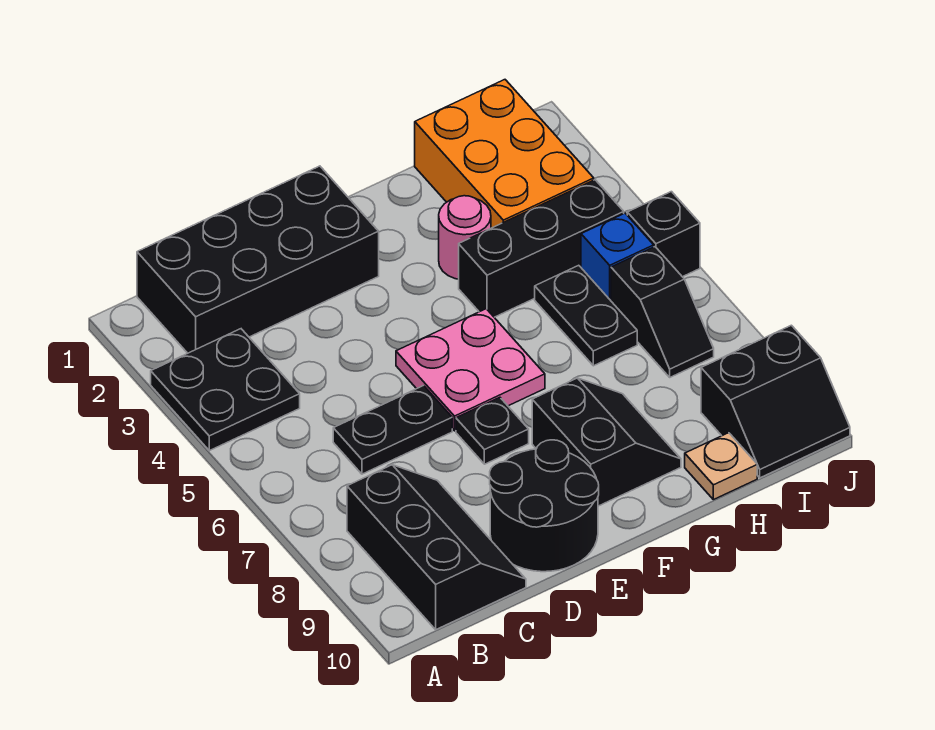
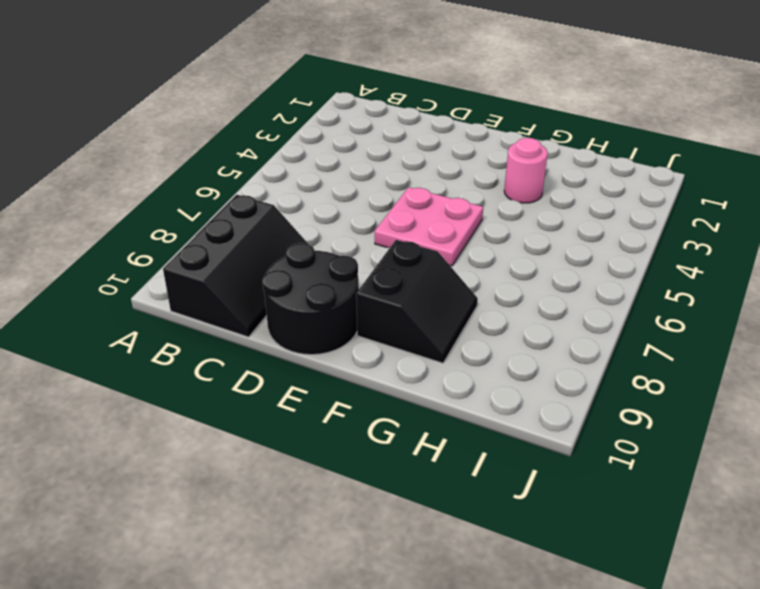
none -> black plate A3:B4 level 1
none -> black brick B1:E2 level 1
none -> black plate C6:D6 level 1

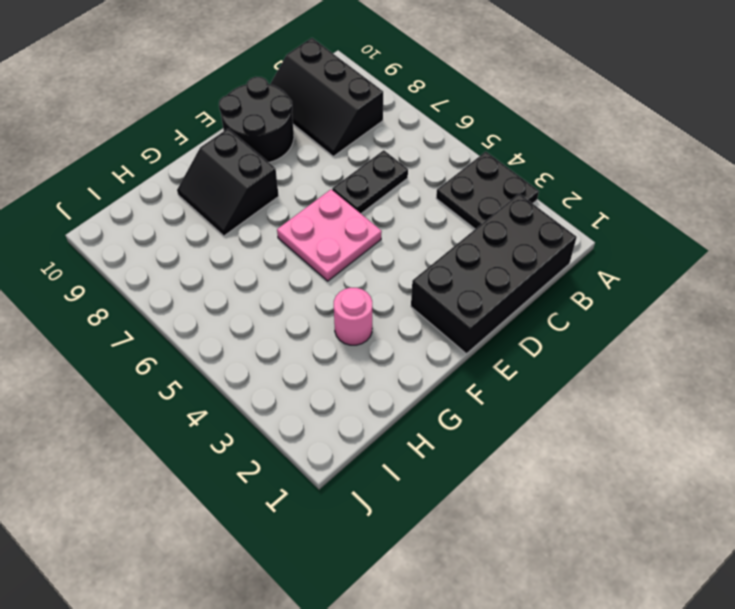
none -> black plate E7 level 1
none -> black brick G4:I4 level 1
none -> orange brick H1:I3 level 1

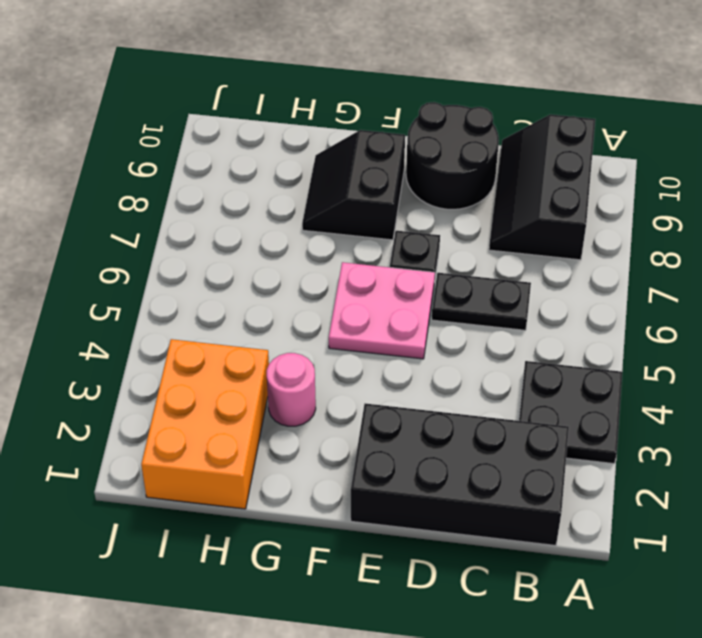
none -> black brick G4:I4 level 1
none -> black plate H5:H6 level 1
none -> tan plate H10 level 1

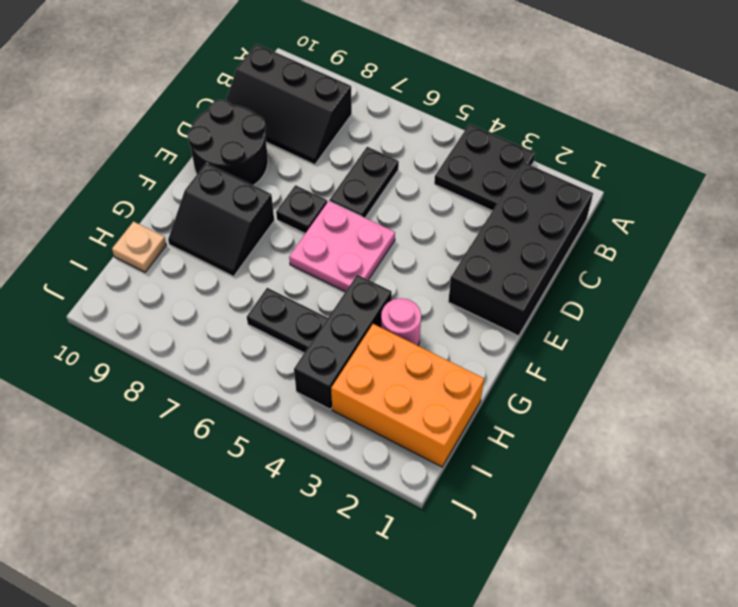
none -> blue brick I5 level 1
none -> black slope I6:I7 level 1 top 6
none -> black slope I9:J10 level 1 top 9

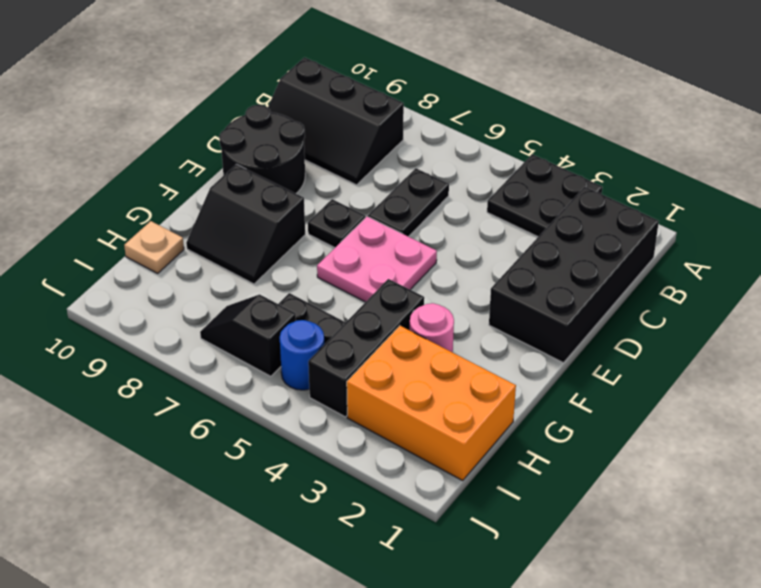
blue round brick I5 level 1 -> blue brick I5 level 1
none -> black slope I9:J10 level 1 top 9
none -> black brick J5 level 1

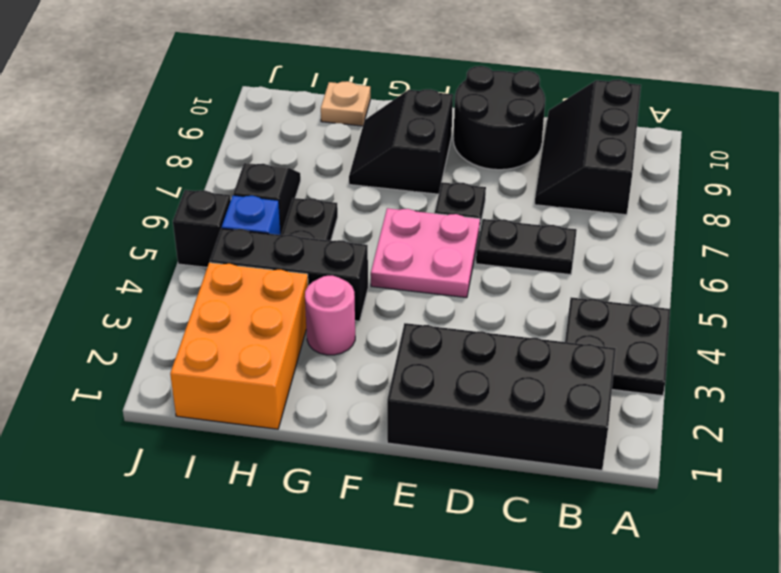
none -> black slope I9:J10 level 1 top 9

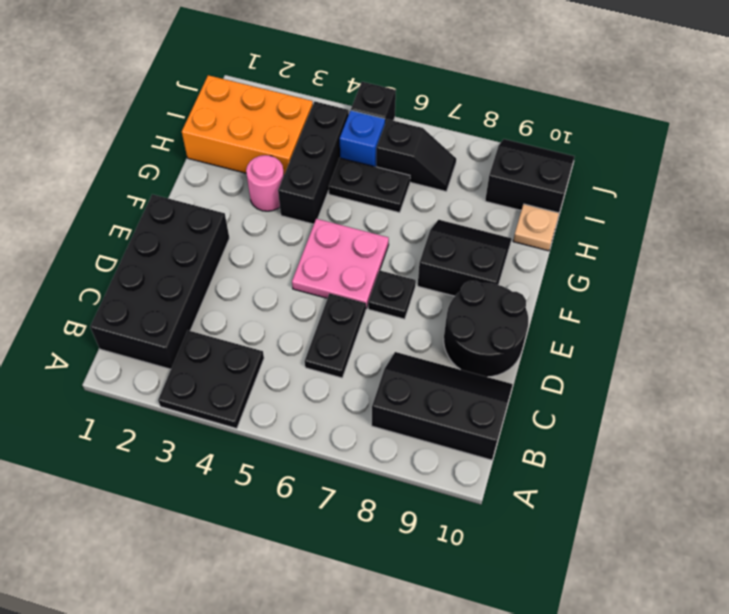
black slope I9:J10 level 1 top I -> black slope I9:J10 level 1 top 9

